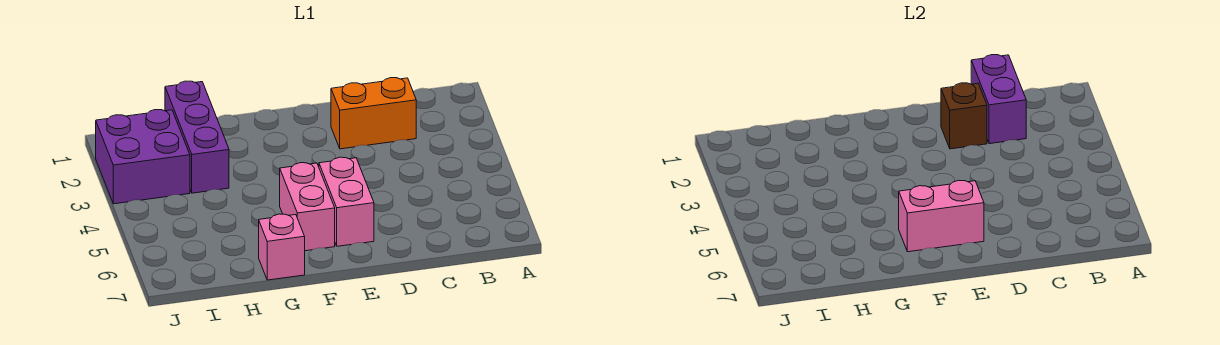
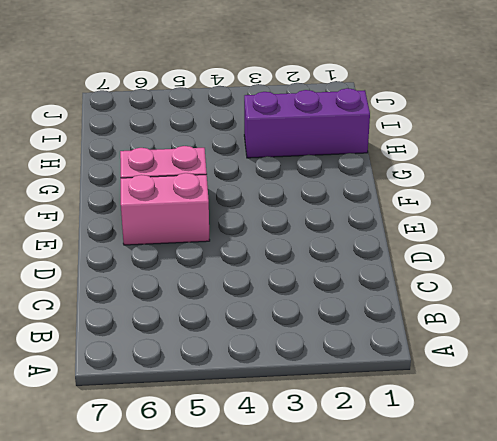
none -> orange brick C2:D2 level 1
none -> pink brick G7 level 1

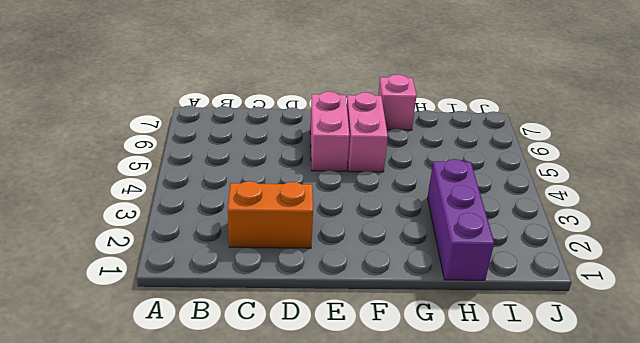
none -> purple brick I2:J3 level 1
none -> purple brick C1:C2 level 2

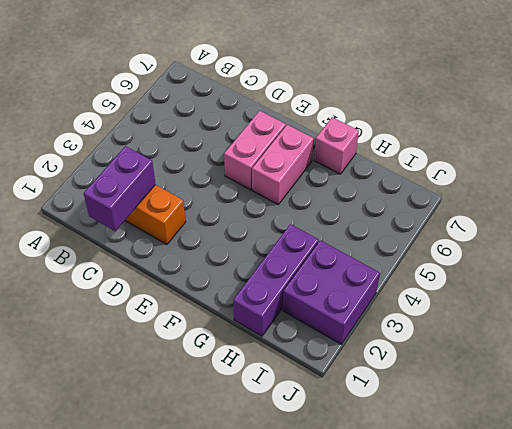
none -> brown brick D2 level 2
none -> pink brick E6:F6 level 2

